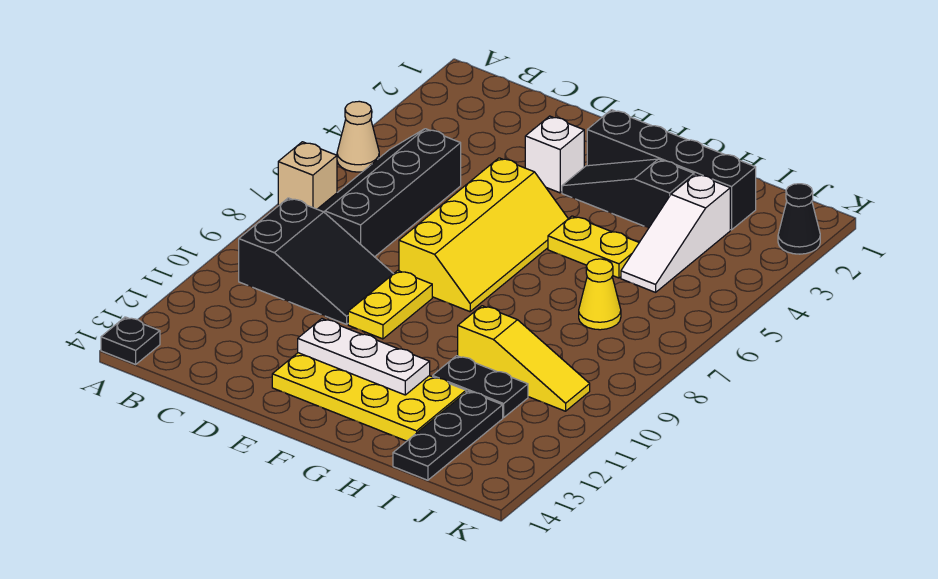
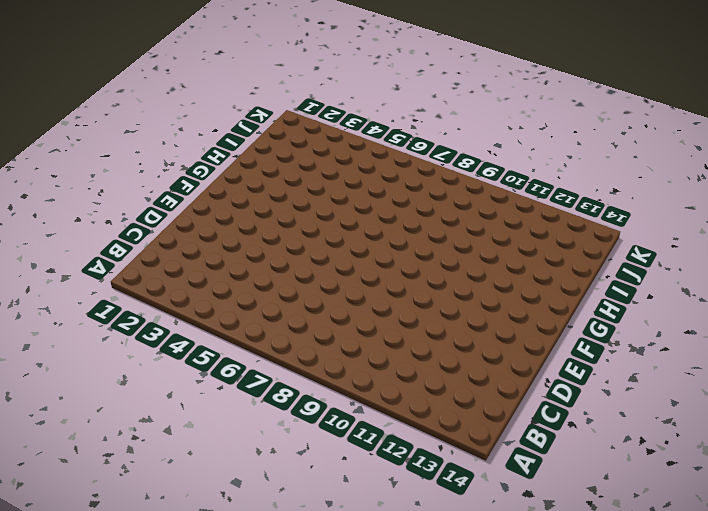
none -> tan cone A5 level 1
none -> tan brick A7 level 1
none -> black plate A14 level 1

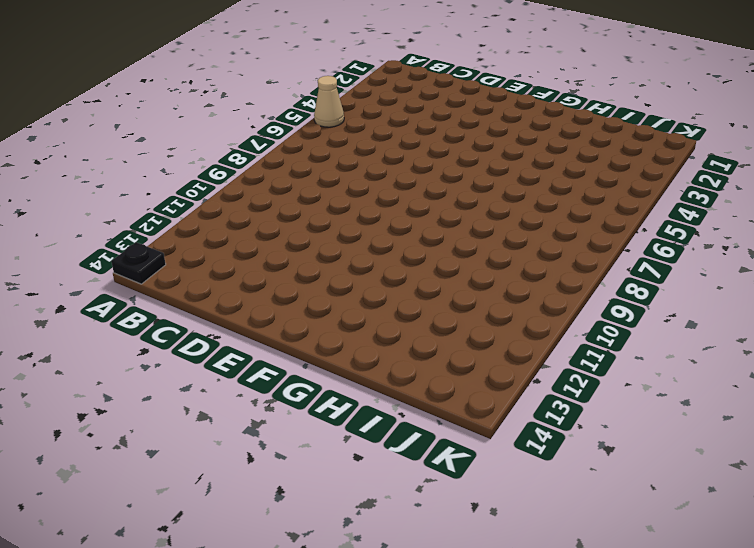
none -> tan brick A7 level 1
none -> black slope B5:C8 level 1 top C
none -> black slope B9:D10 level 1 top B

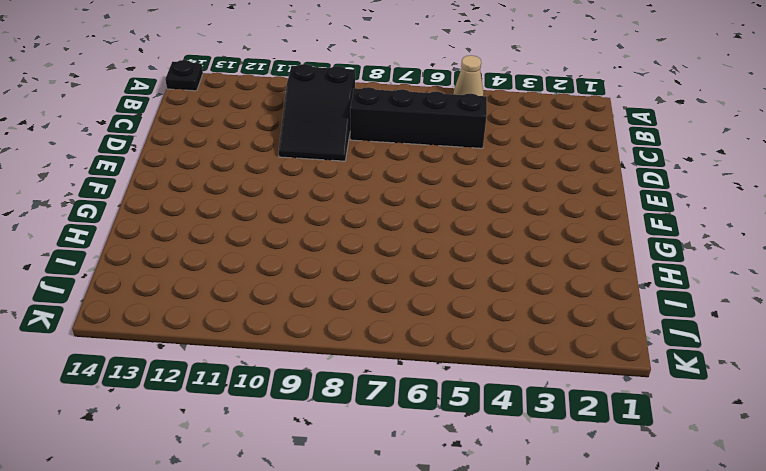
none -> tan brick A7 level 1
none -> white brick E3 level 1
none -> yellow slope E5:F8 level 1 top E

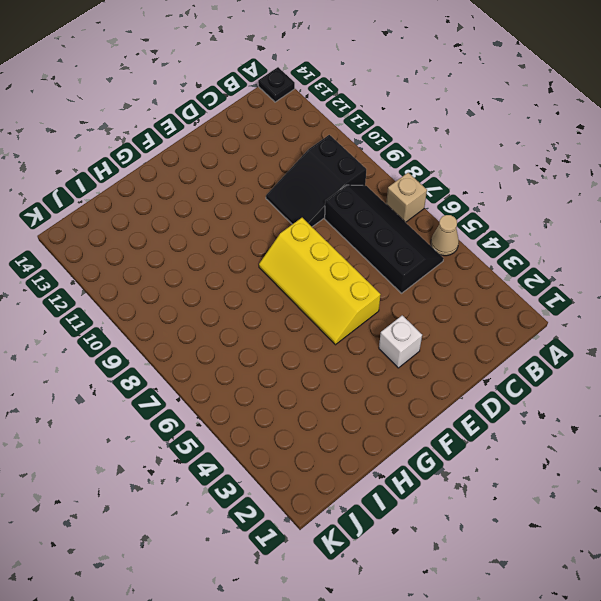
none -> yellow plate E9:E10 level 1
none -> yellow plate E12:H13 level 1
none -> black brick F2:I2 level 1

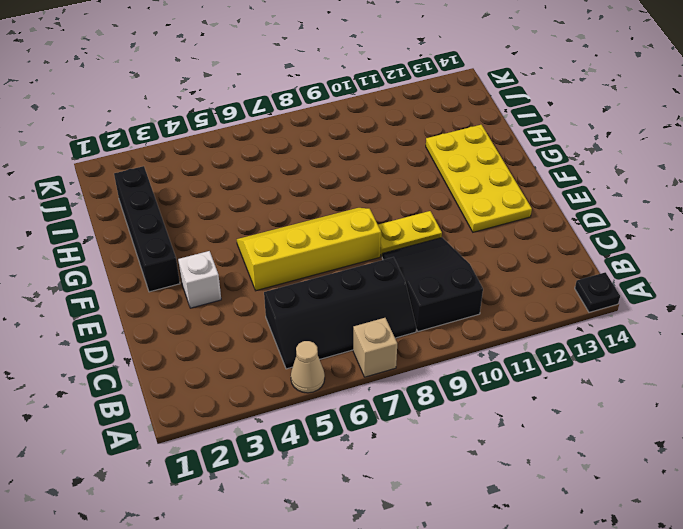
none -> black slope F3:H3 level 1 top H
none -> yellow plate G5:H5 level 1
none -> yellow slope H10:J10 level 1 top H

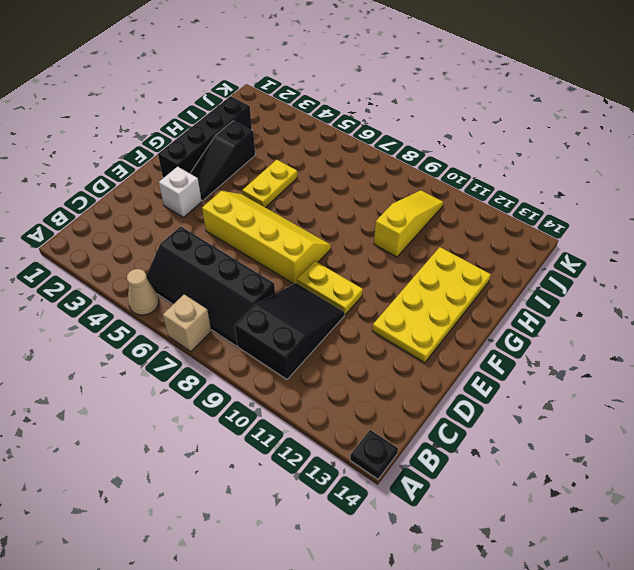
none -> black plate H11:I11 level 1
none -> white slope I3:I5 level 1 top 3
none -> yellow cone I7 level 1

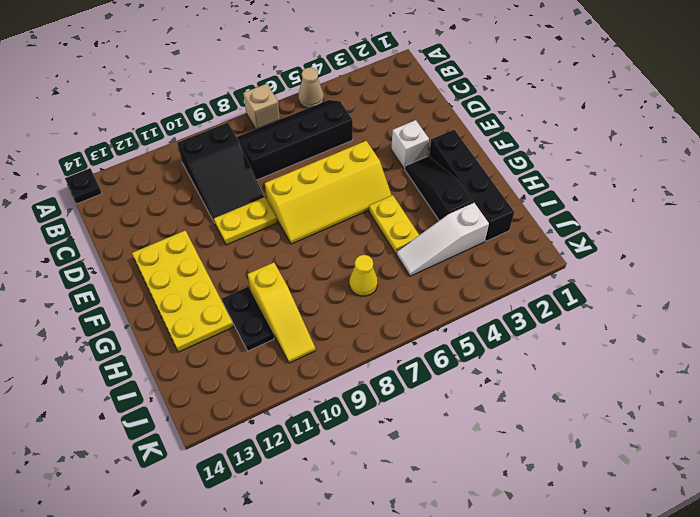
none -> black plate I12:I14 level 1
none -> black cone K2 level 1
none -> white plate E12:G12 level 2

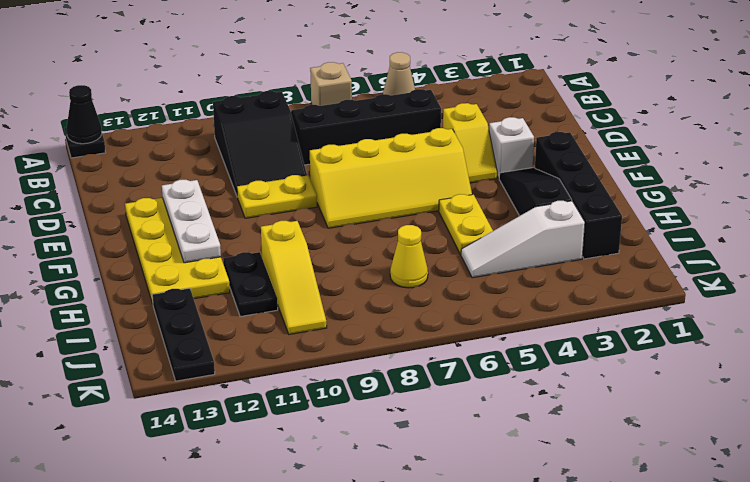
black cone A14 level 2 -> black cone K2 level 1
yellow slope D4:E4 level 1 top D -> none
black plate I13:K13 level 1 -> black plate I12:I14 level 1

